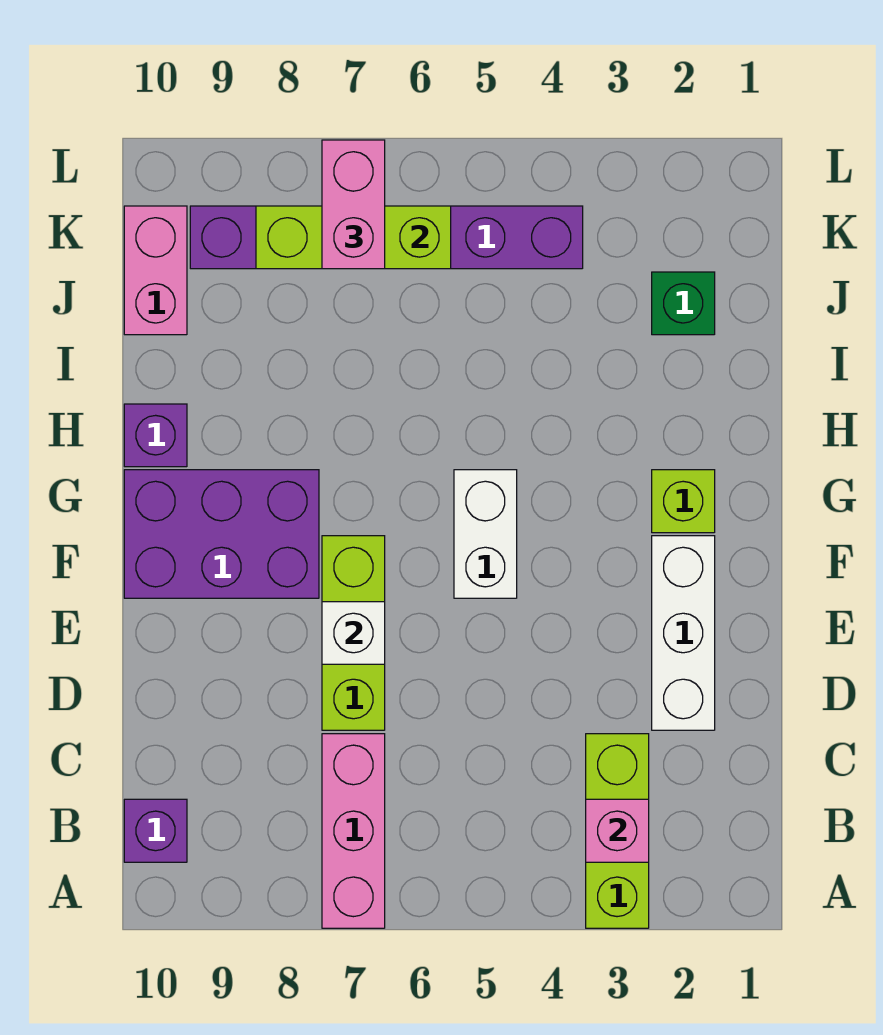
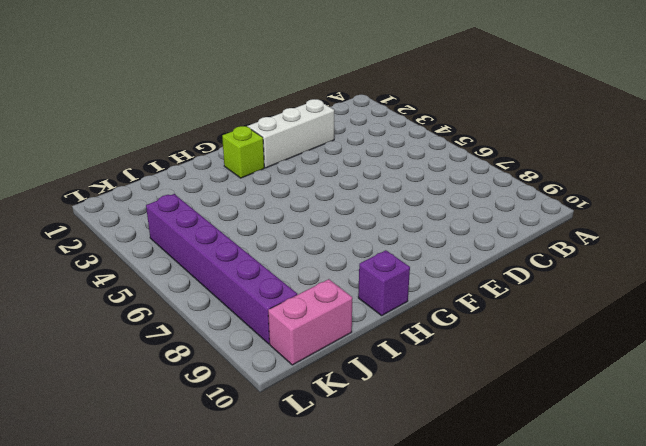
none -> lime brick A3:C3 level 1
none -> pink brick A7:C7 level 1
none -> purple brick B10 level 1

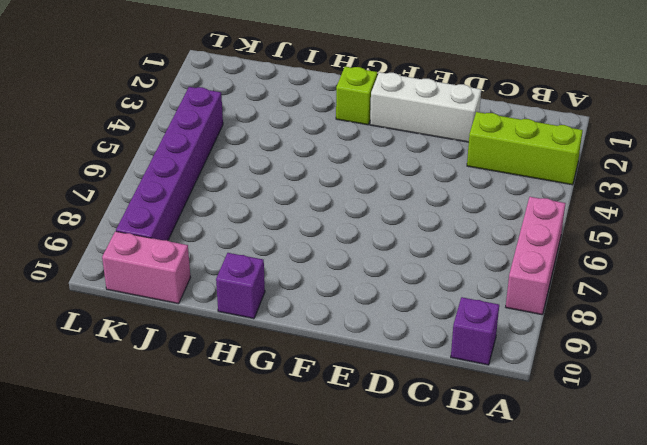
pink brick A6:A8 level 1 -> pink brick A7:C7 level 1
none -> lime brick D7:F7 level 1
none -> white brick F5:G5 level 1
none -> purple brick F8:G10 level 1

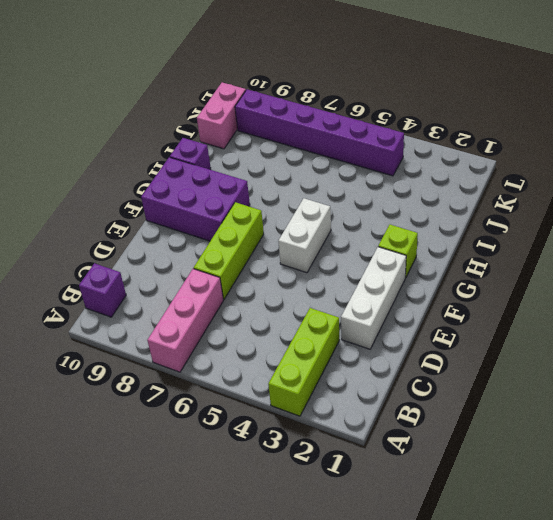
none -> green brick J2 level 1
none -> pink brick B3 level 2
none -> white brick E7 level 2

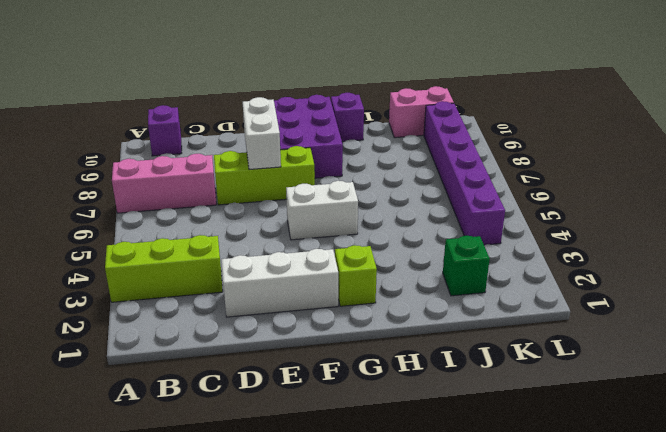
white brick E7:E8 level 2 -> white brick E7 level 2
none -> pink brick B3 level 2
none -> lime brick K6:K8 level 2
none -> pink brick K7:L7 level 3

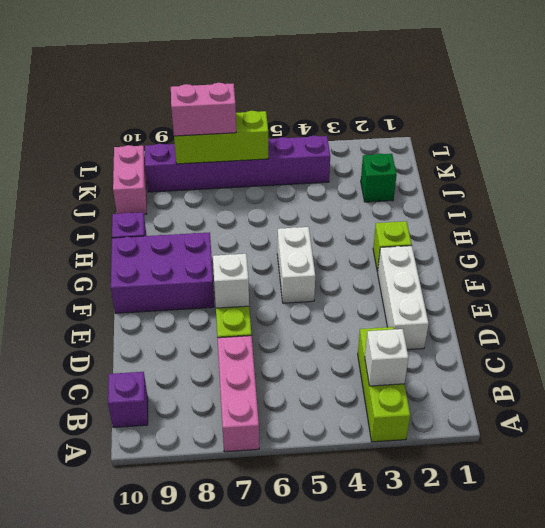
white brick B3 level 2 -> pink brick B3 level 2
pink brick K7:K8 level 3 -> pink brick K7:L7 level 3

